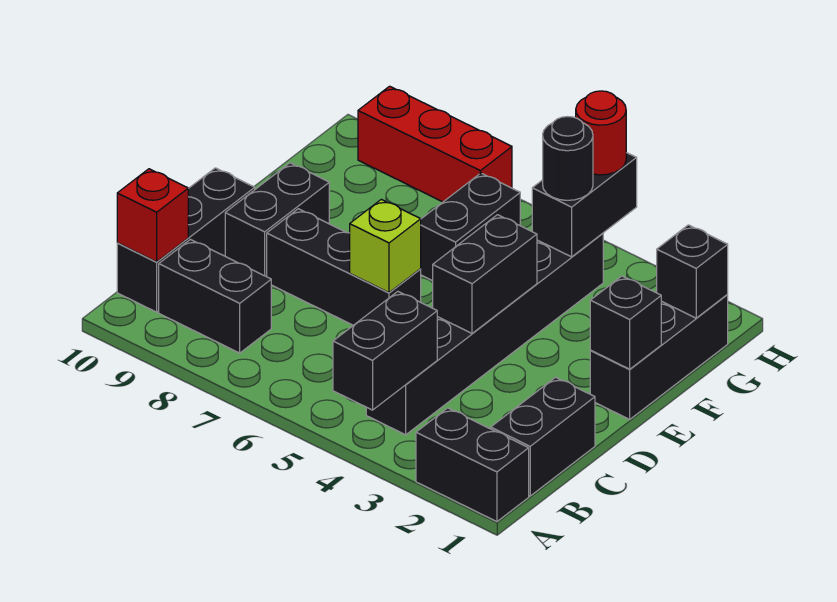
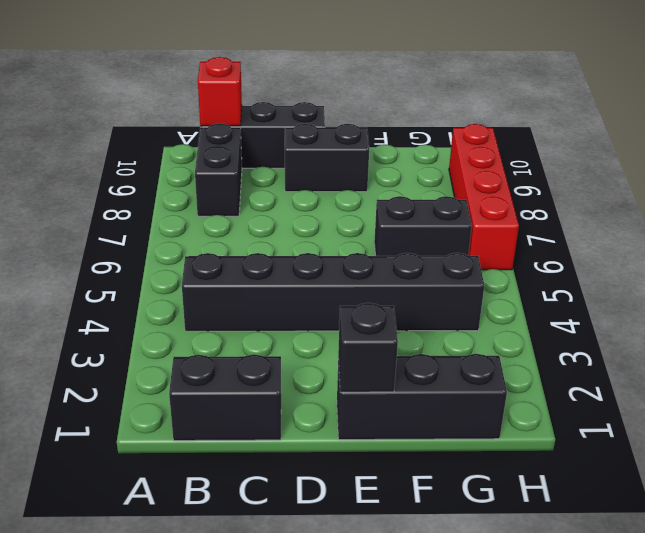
red brick H6:H9 level 1 -> red brick H7:H9 level 1
none -> black brick A1:A2 level 1
none -> black brick D6:D8 level 1
none -> black brick A4:B4 level 2

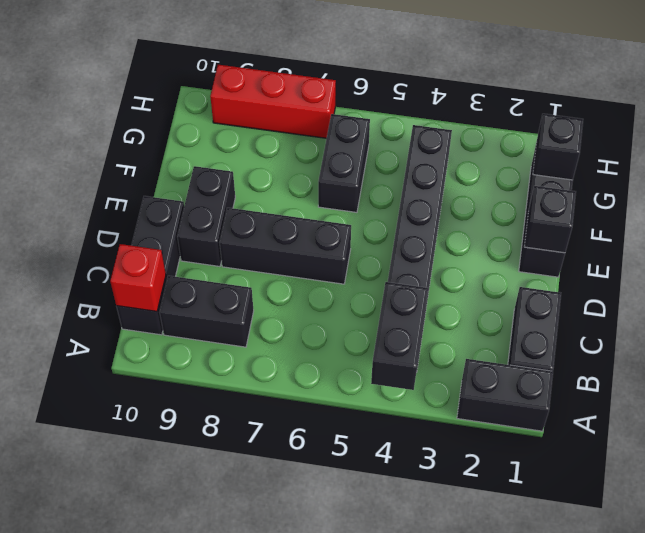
none -> black brick D4:E4 level 2
none -> lime brick D6 level 2
none -> black brick G4:H4 level 2

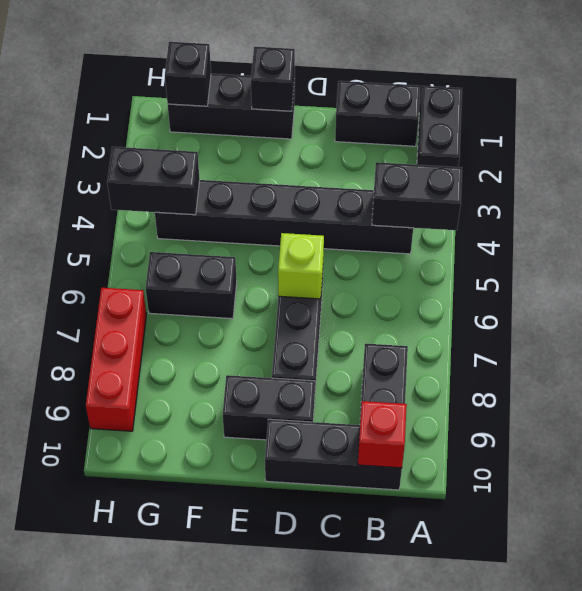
none -> black brick D4:E4 level 2
none -> black round brick G4 level 3
none -> red round brick H4 level 3

